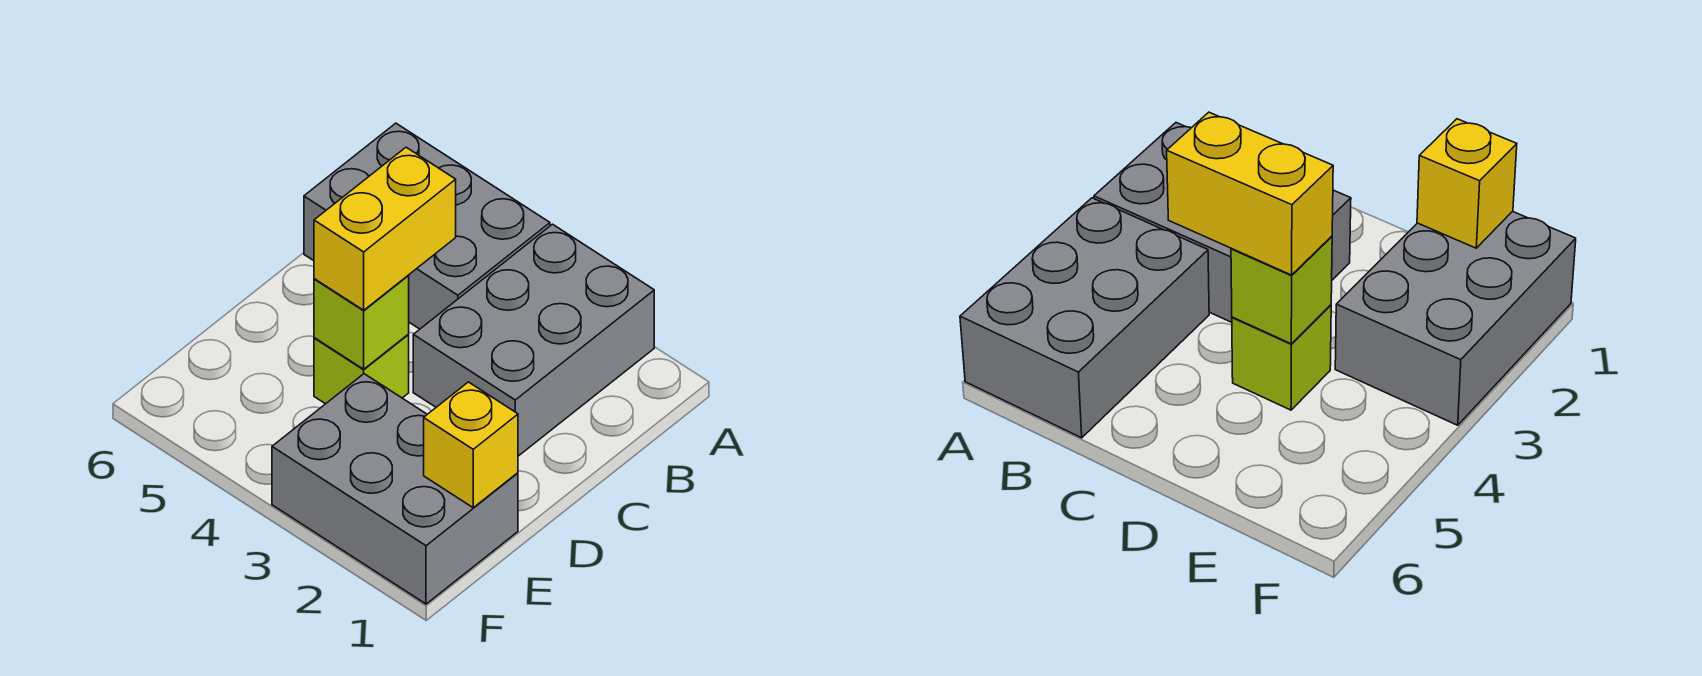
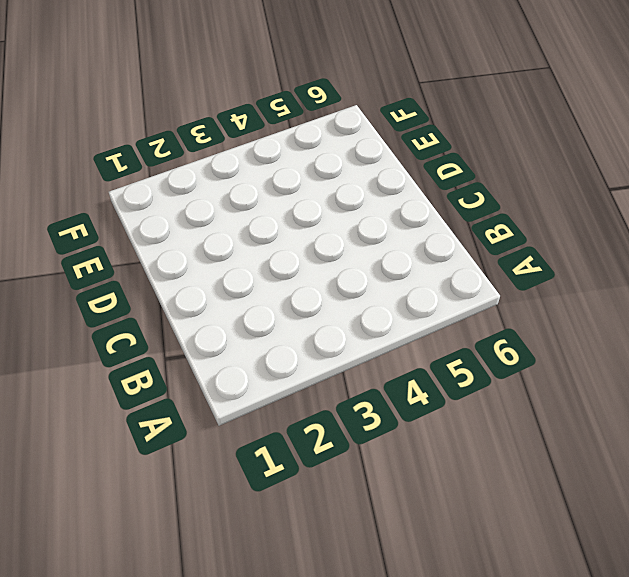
none -> grey brick A2:C3 level 1
none -> grey brick A4:B6 level 1

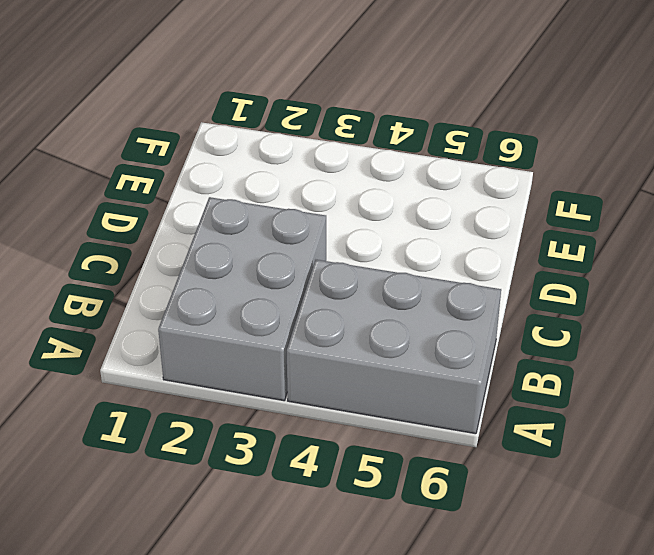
none -> lime brick D4 level 1
none -> grey brick E1:F3 level 1

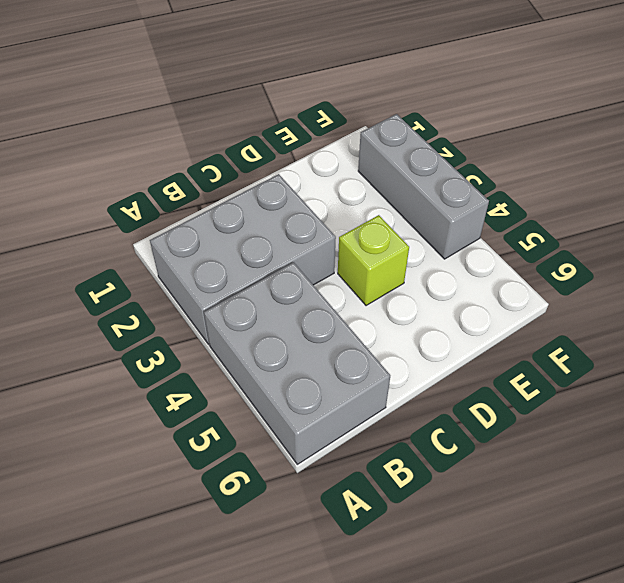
grey brick F2:F4 level 1 -> grey brick E1:F3 level 1
none -> lime brick D4 level 2
none -> yellow brick E1 level 2

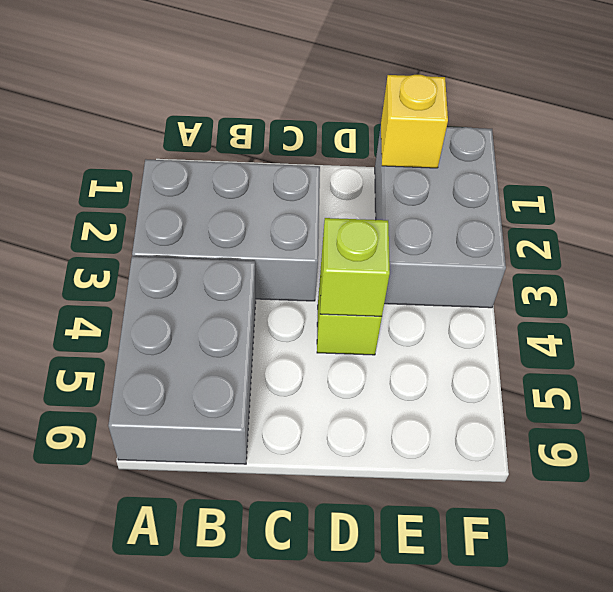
none -> yellow brick C4:D4 level 3

